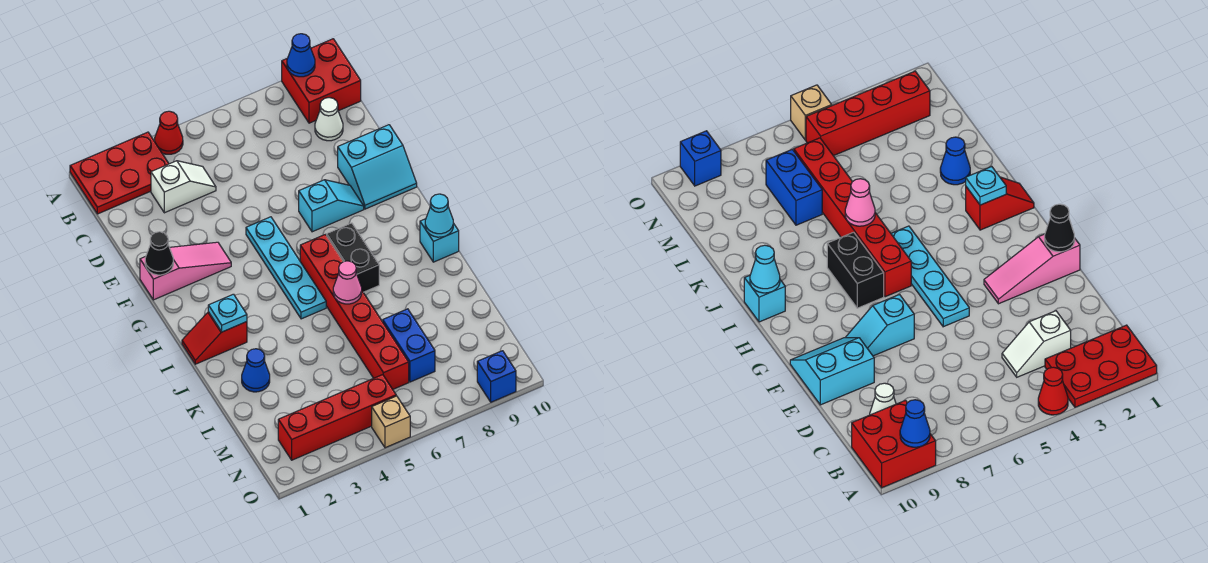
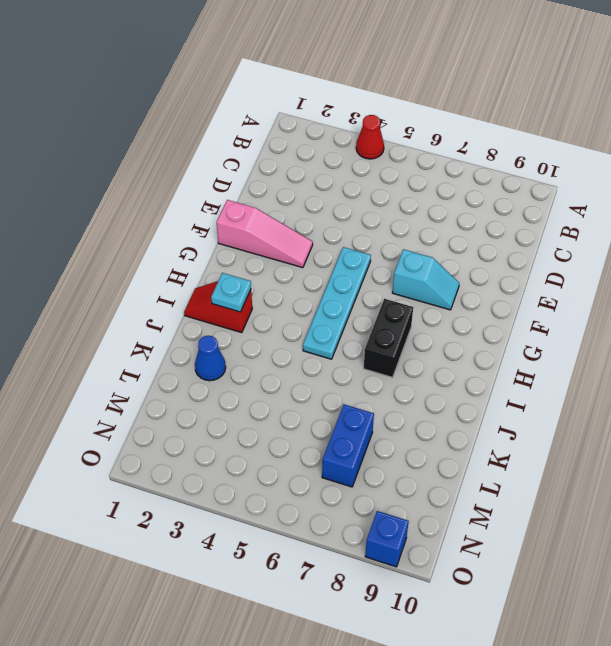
none -> red plate A1:B3 level 1
none -> red brick A9:B10 level 1
none -> white slope C3:C4 level 1 top 3

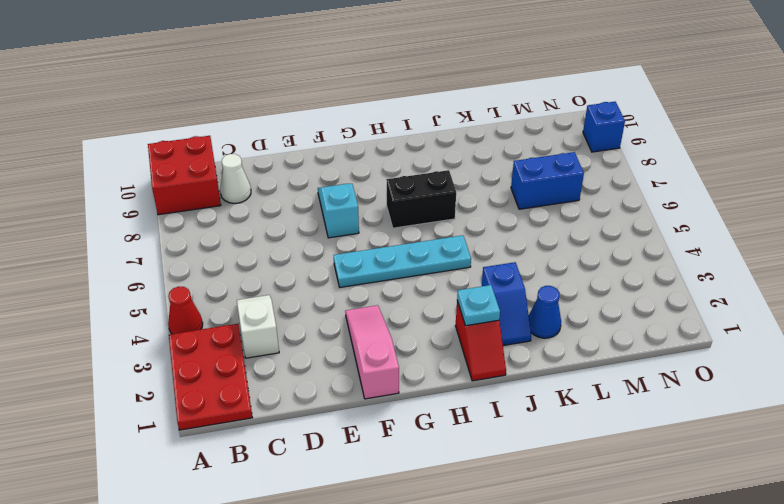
blue slope J2:J3 level 1 top 3 -> none
none -> cyan slope E9:F10 level 1 top E
none -> red brick H6:M6 level 1
none -> cyan brick I10 level 1

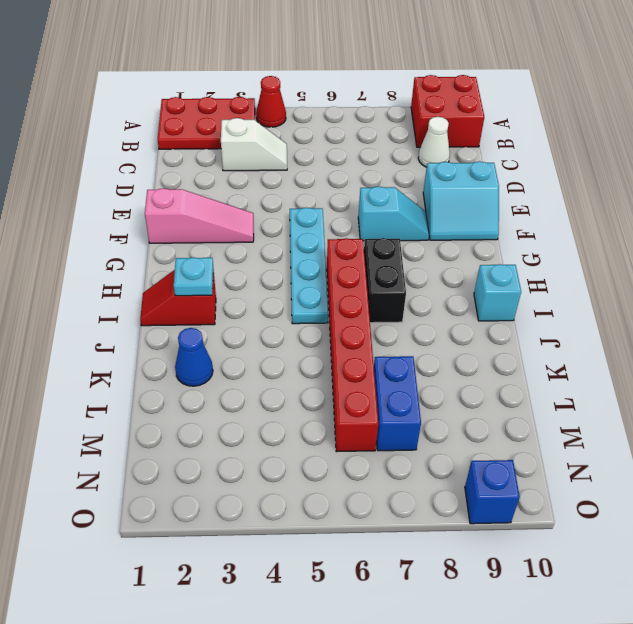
none -> red brick N2:N5 level 1
none -> tan brick O5 level 1
none -> blue cone A9 level 2

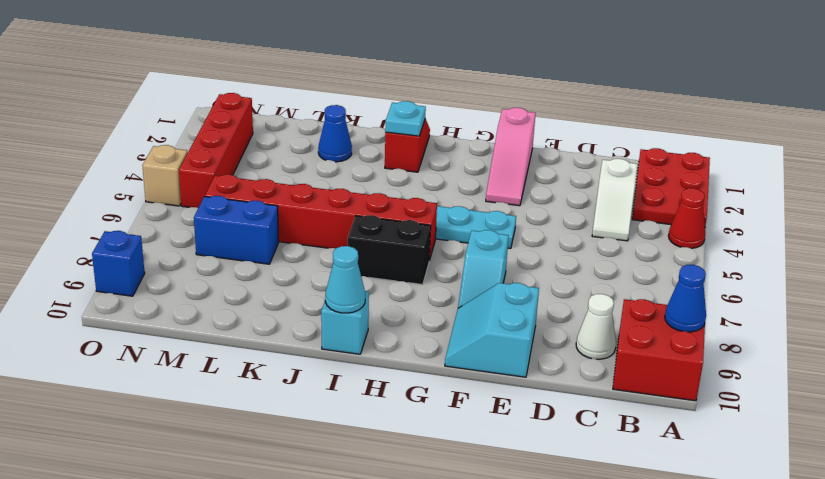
none -> black cone F1 level 2
none -> pink cone J6 level 2

